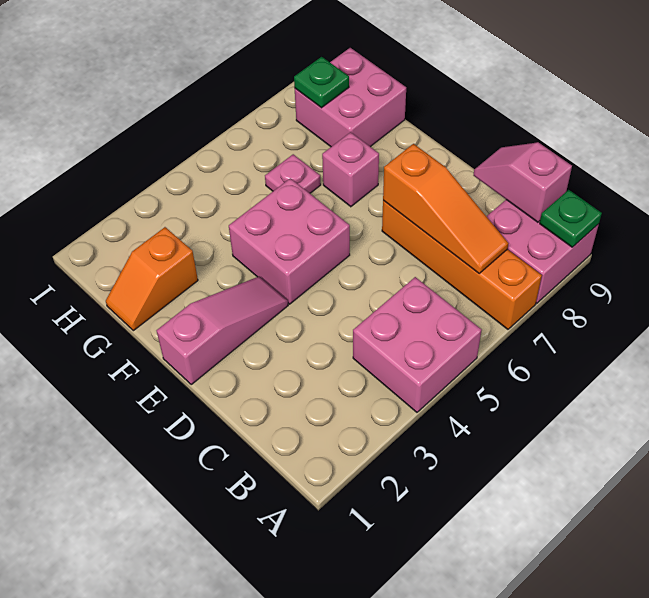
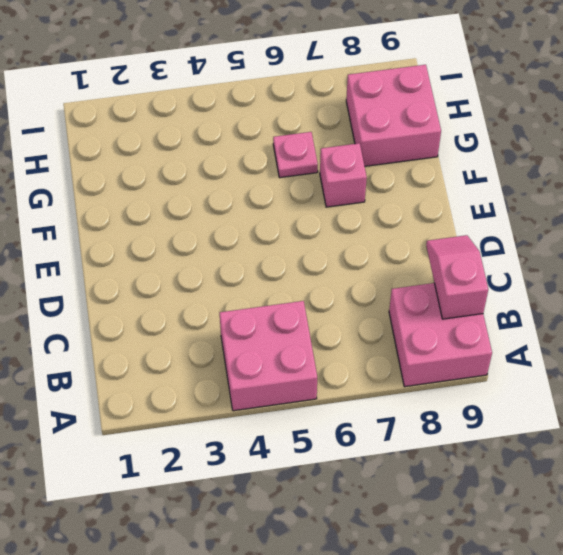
none -> orange brick A7:D7 level 1
none -> pink slope E1:E3 level 1 top 1
none -> pink brick E4:F5 level 1

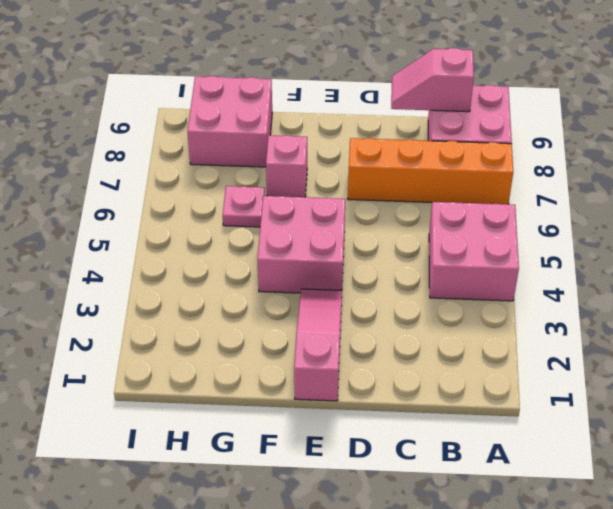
none -> orange slope G1:G2 level 1 top 2
none -> green plate A9 level 2
none -> orange slope B7:D7 level 2 top D

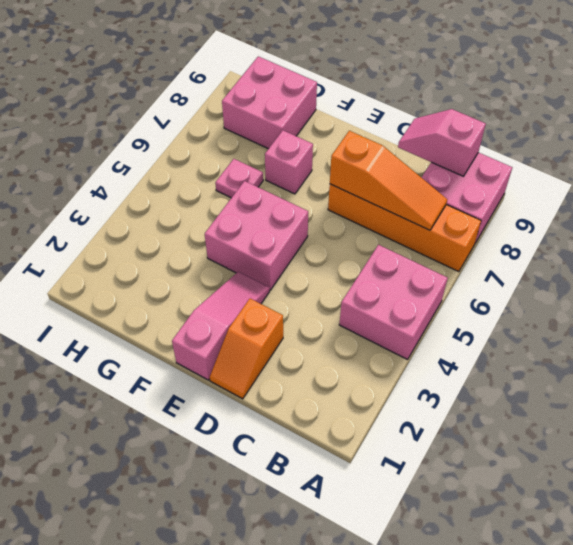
orange slope D1:D2 level 1 top 2 -> orange slope G1:G2 level 1 top 2
none -> green plate A9 level 2
none -> green plate H8 level 2

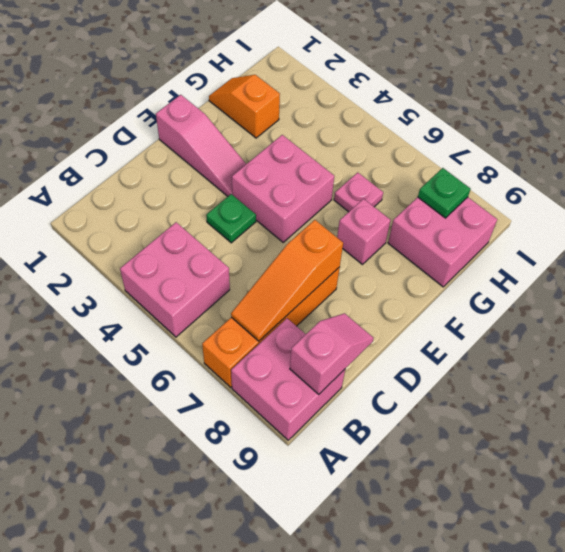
green plate D4 level 1 -> green plate A9 level 2

